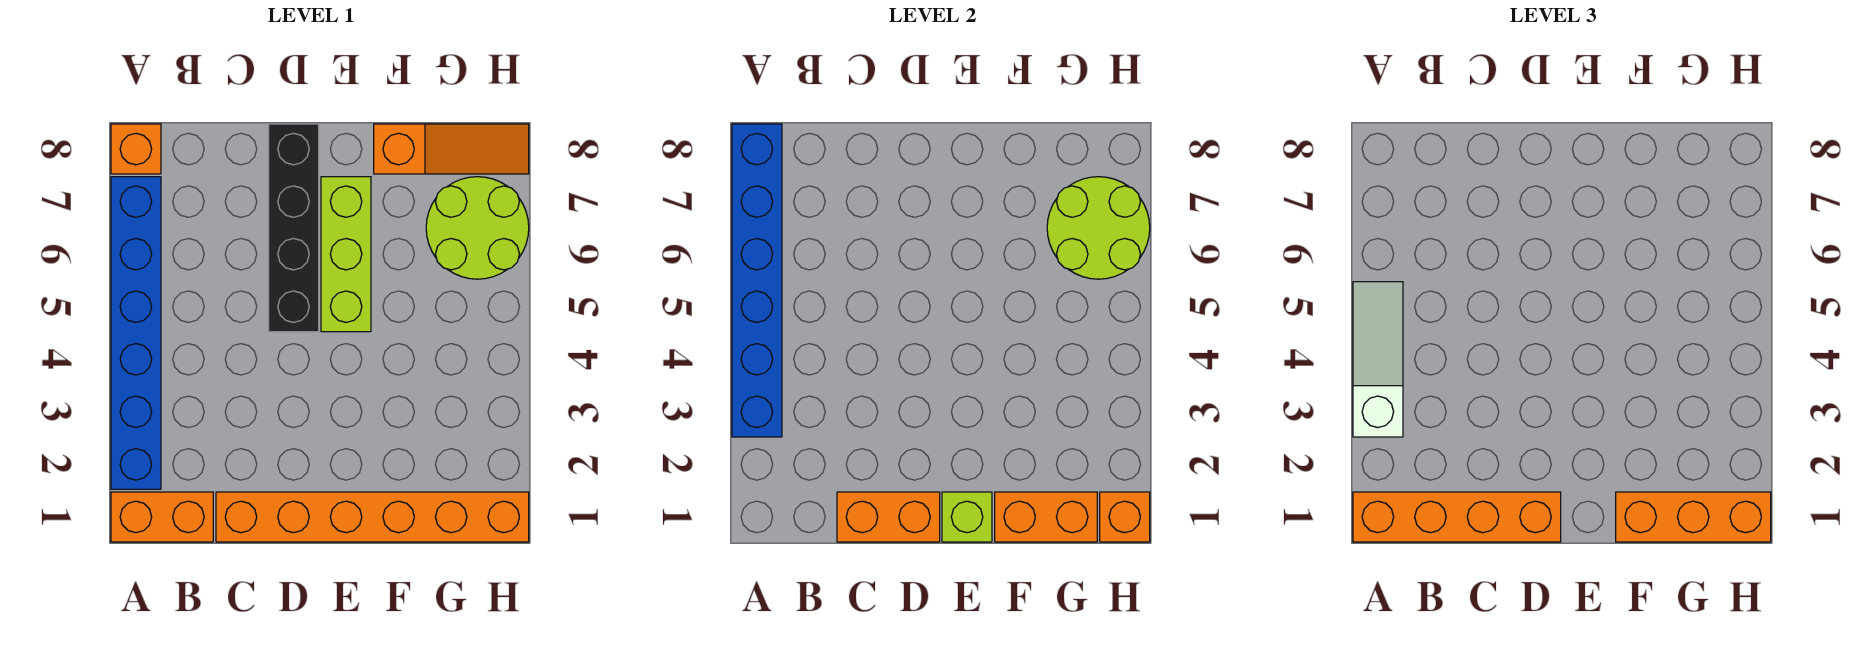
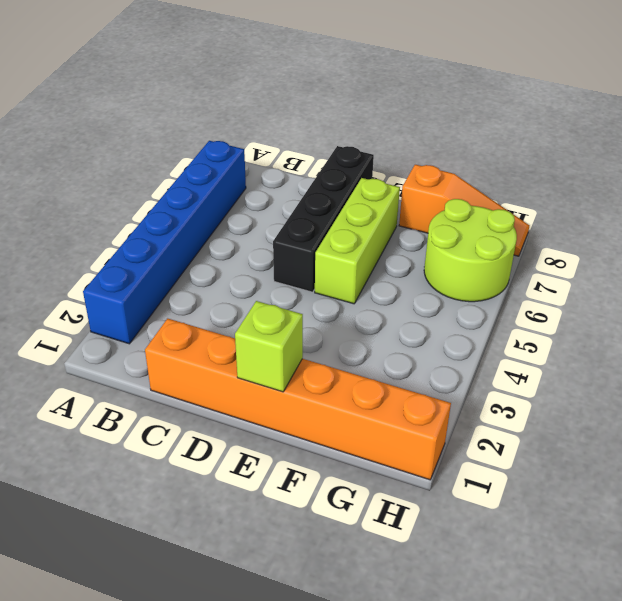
none -> orange brick A1:B1 level 1
none -> orange brick A8 level 1
none -> blue brick A3:A8 level 2

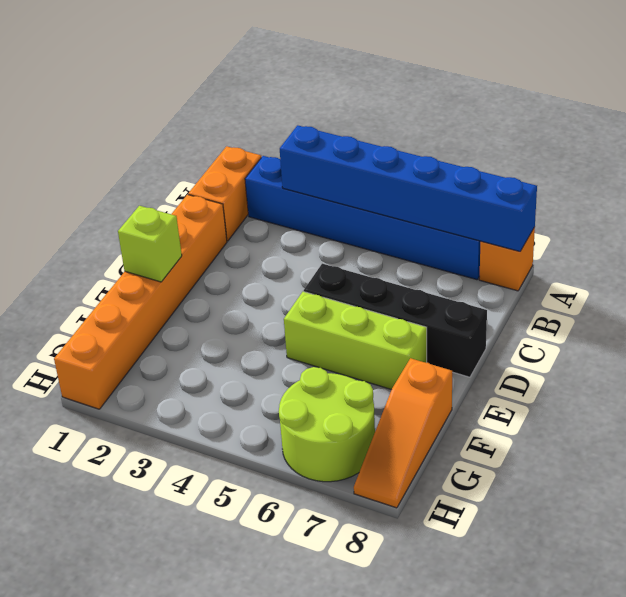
none -> orange brick C1:D1 level 2
none -> orange brick F1:G1 level 2
none -> lime round brick G6:H7 level 2

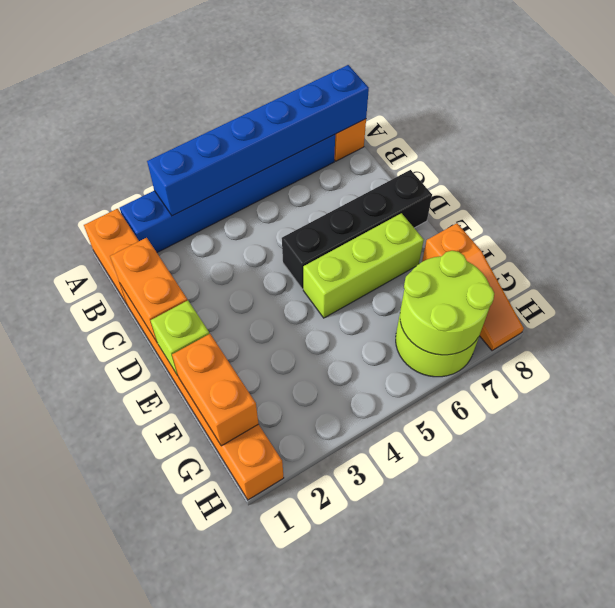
none -> orange brick H1 level 2
none -> orange brick A1:D1 level 3
none -> white slope A3:A5 level 3 top 3

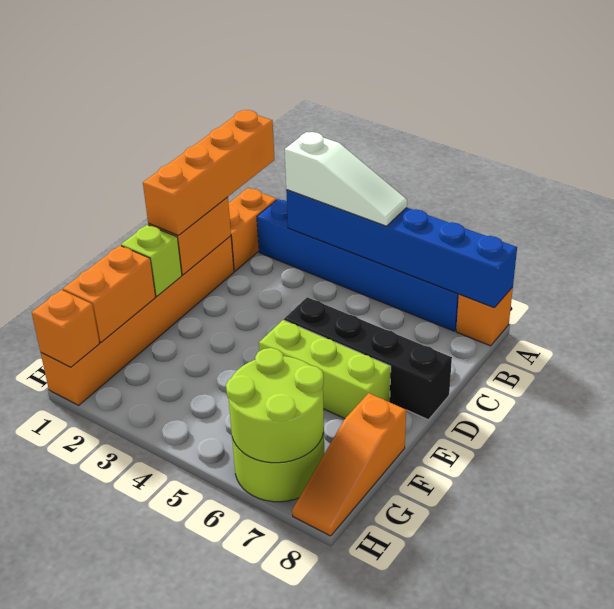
none -> orange brick F1:H1 level 3

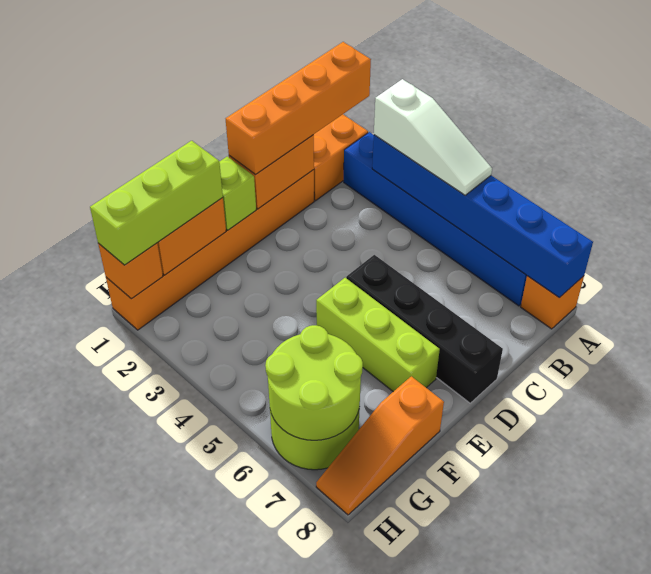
lime brick F1:H1 level 3 -> orange brick F1:H1 level 3

